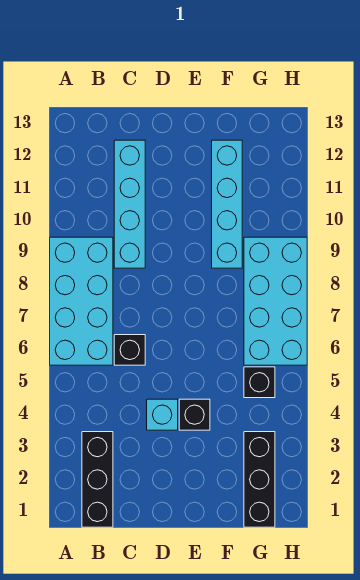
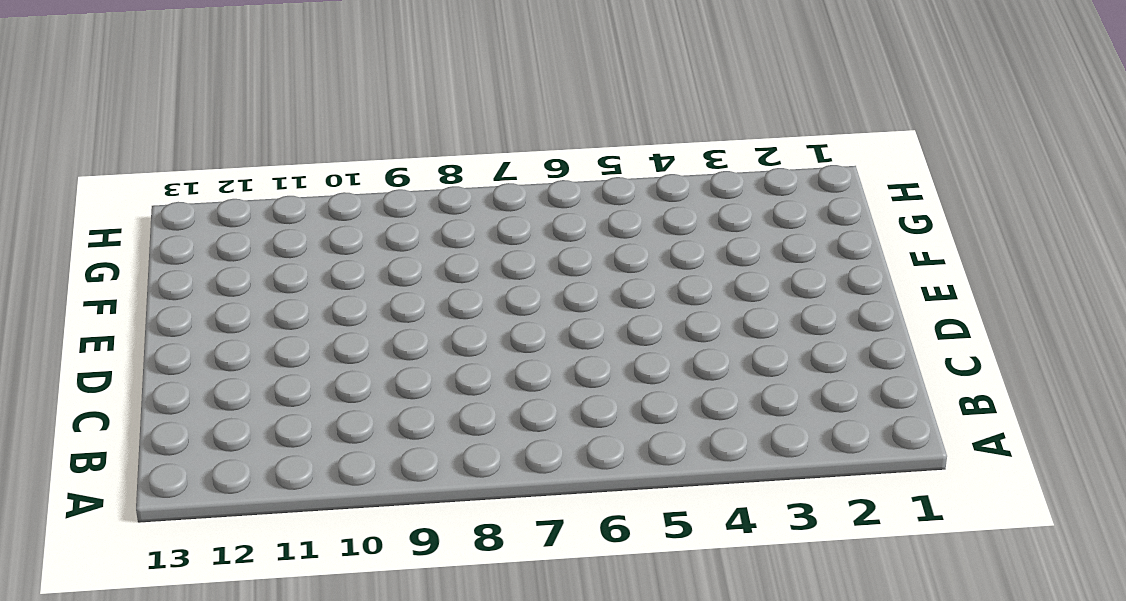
none -> cyan brick A6:B9 level 1
none -> black brick B1:B3 level 1

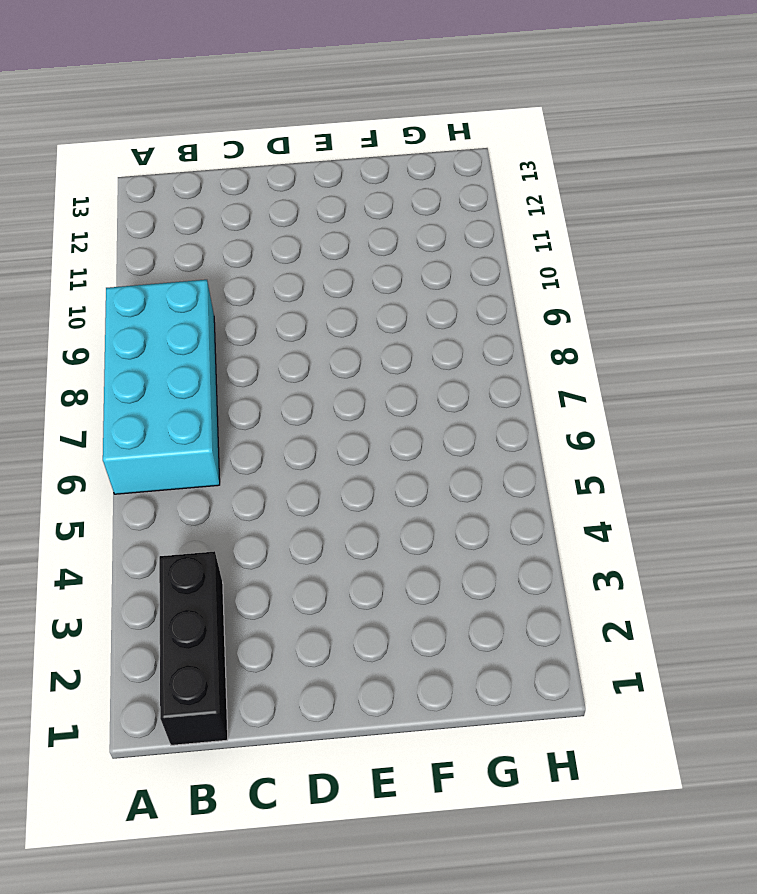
none -> black brick C6 level 1
none -> cyan brick C9:C12 level 1

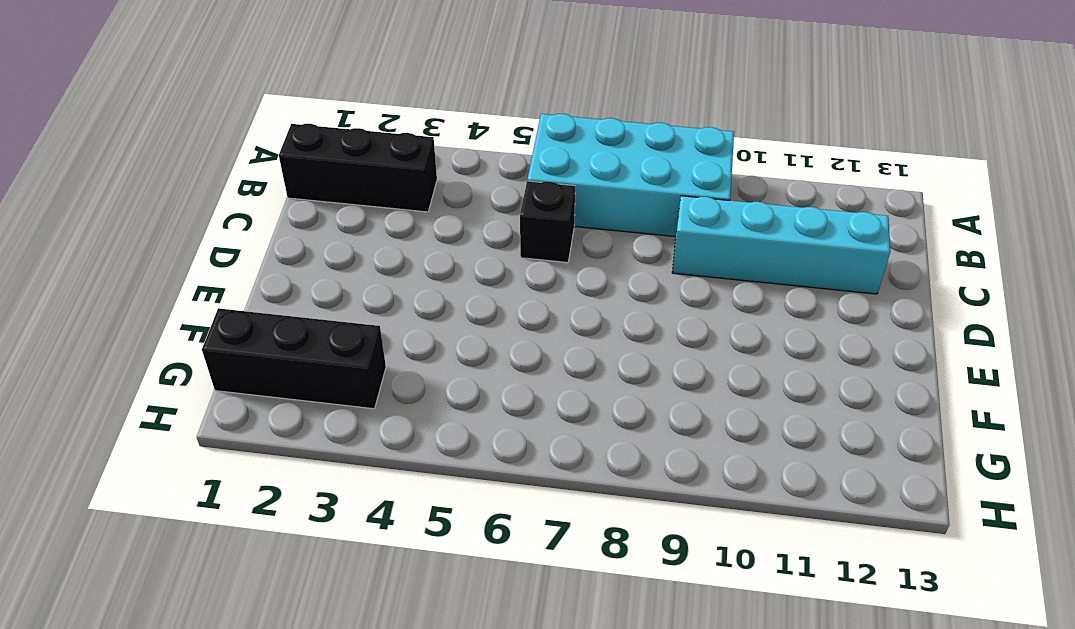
none -> cyan brick D4 level 1
none -> black brick E4 level 1

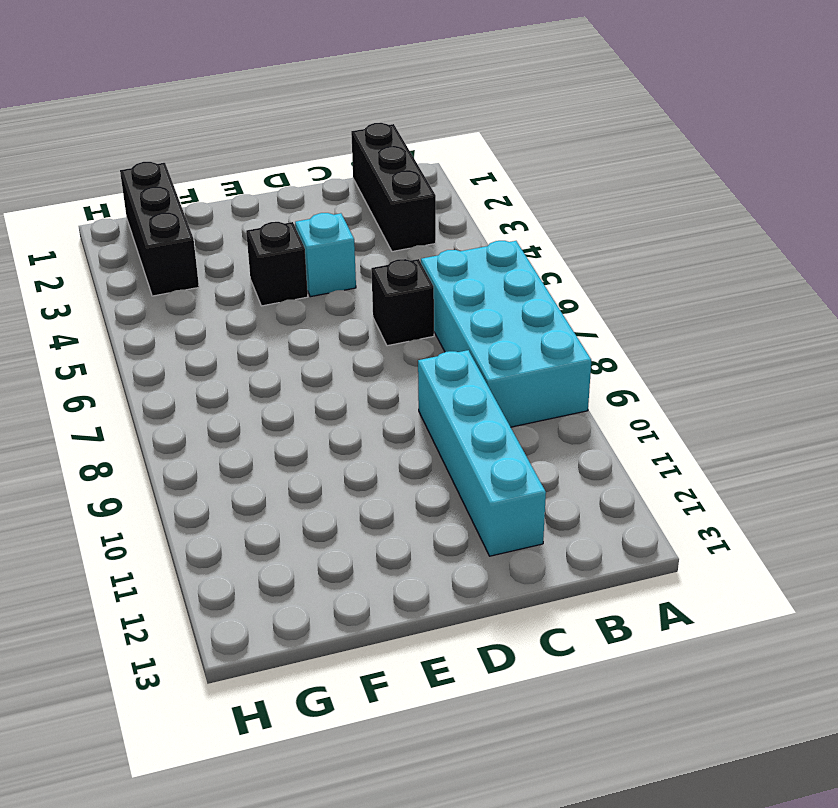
none -> cyan brick F9:F12 level 1
none -> black brick G5 level 1

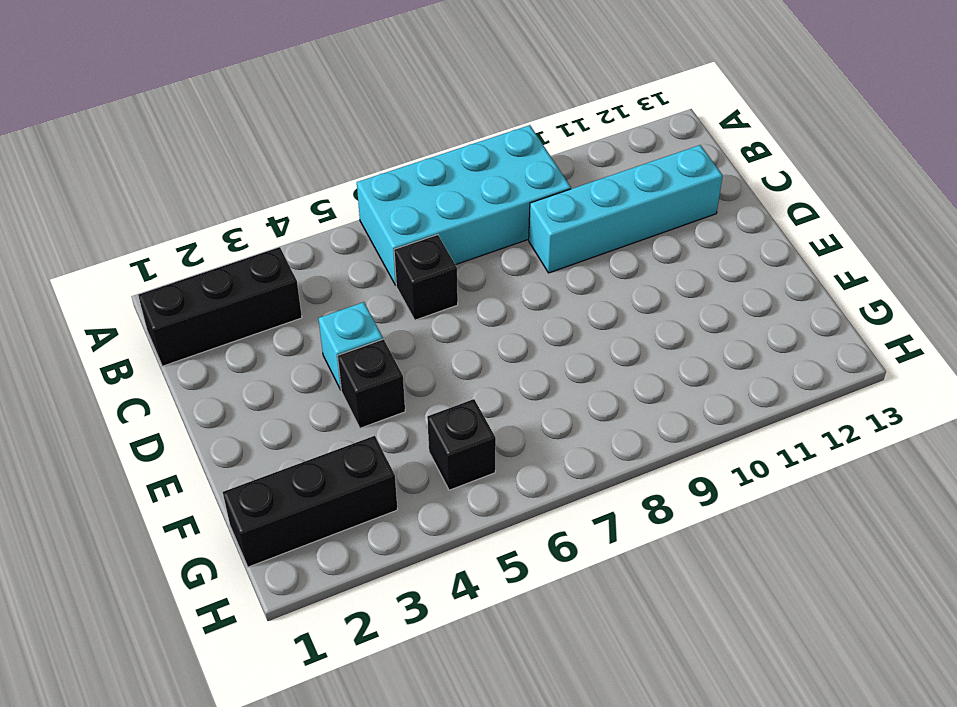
none -> cyan brick F9:F12 level 1
none -> cyan brick G6:H9 level 1

